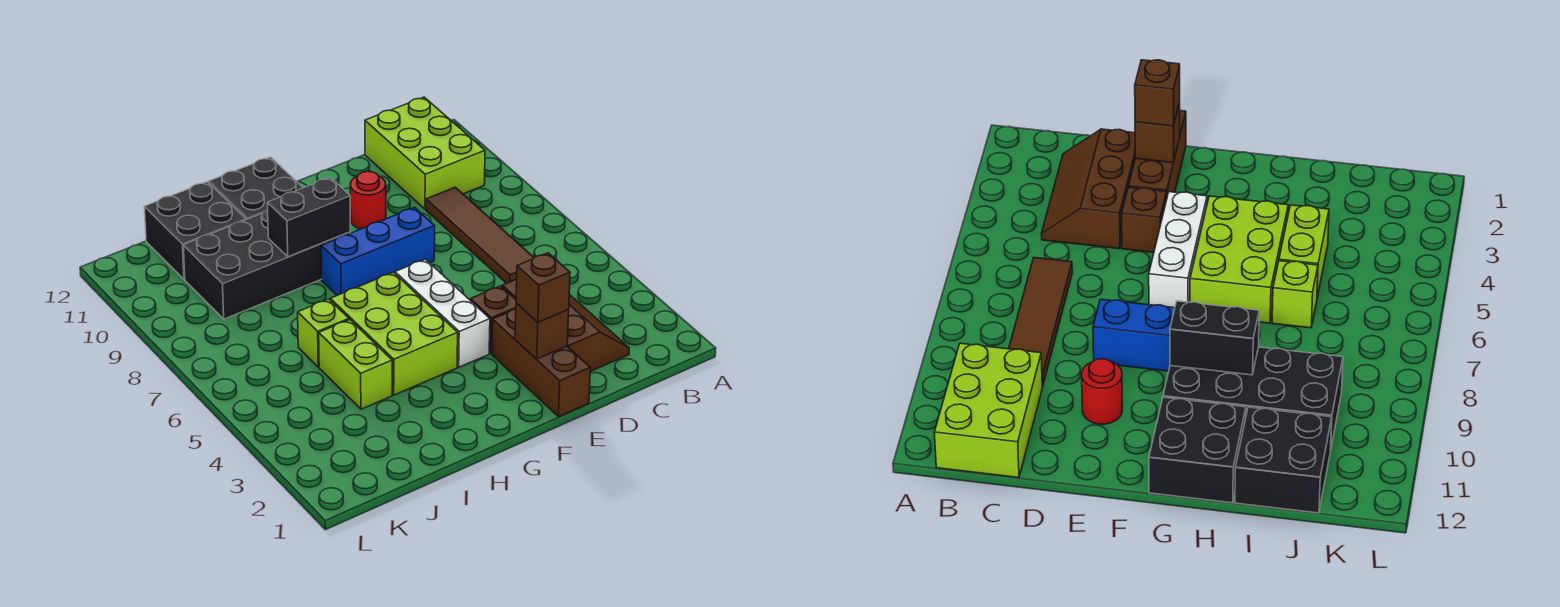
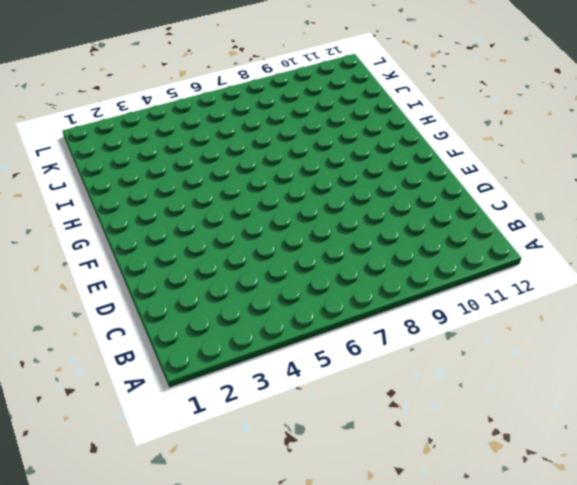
none -> lime brick B10:C12 level 1
none -> brown slope C2:D4 level 1 top D
none -> brown tile C6:C9 level 1

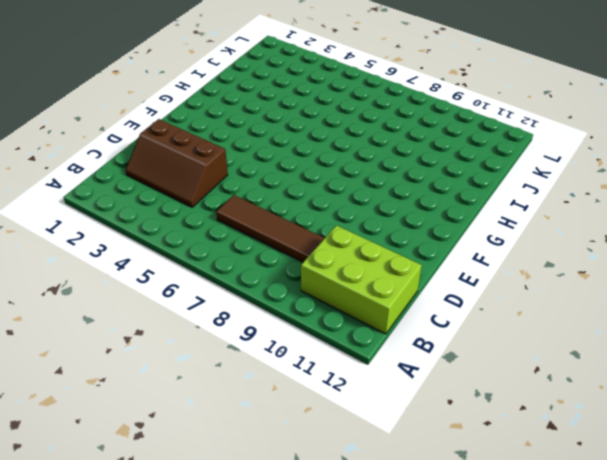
none -> brown brick E1:E3 level 1
none -> brown brick E4 level 1
none -> blue brick E8:G8 level 1

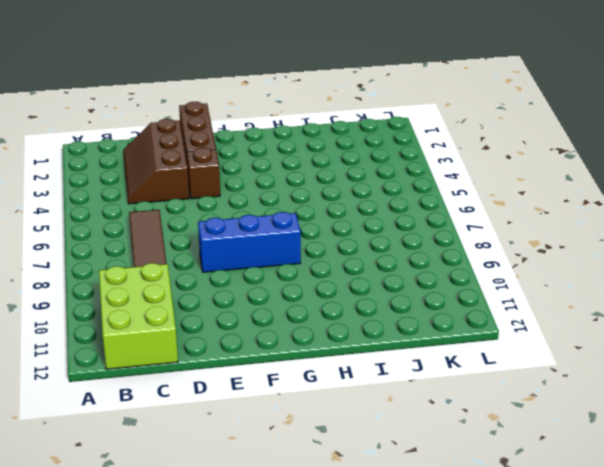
none -> red round brick E10 level 1
none -> white brick F4:F6 level 1
none -> lime brick G4:H6 level 1

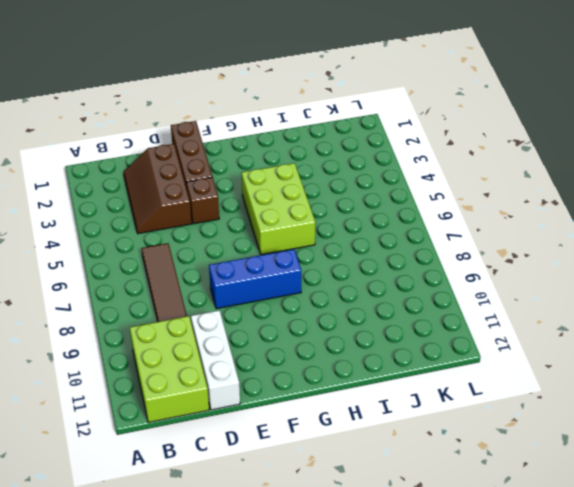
white brick D10:D12 level 1 -> white brick F4:F6 level 1
none -> red round brick E10 level 1
none -> black brick G9:J10 level 1
none -> black brick G11:H12 level 1

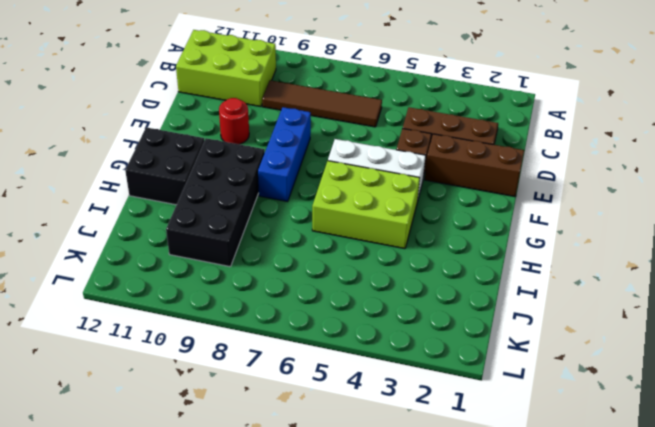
none -> lime brick I4:I5 level 1
none -> lime brick I6 level 1
none -> black brick I11:J12 level 1

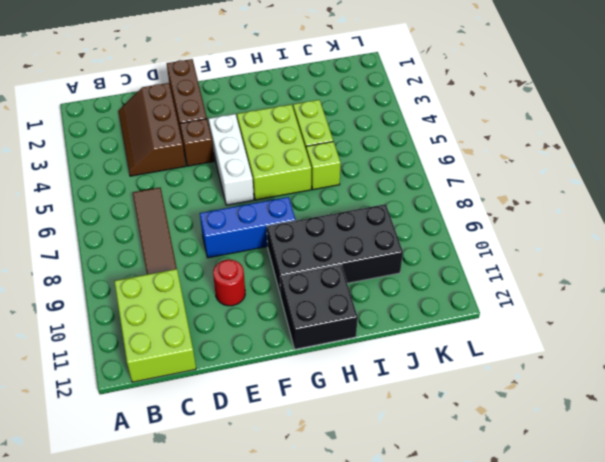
none -> black brick I11:J12 level 1
none -> brown brick E2 level 2
none -> black brick G9:H9 level 2

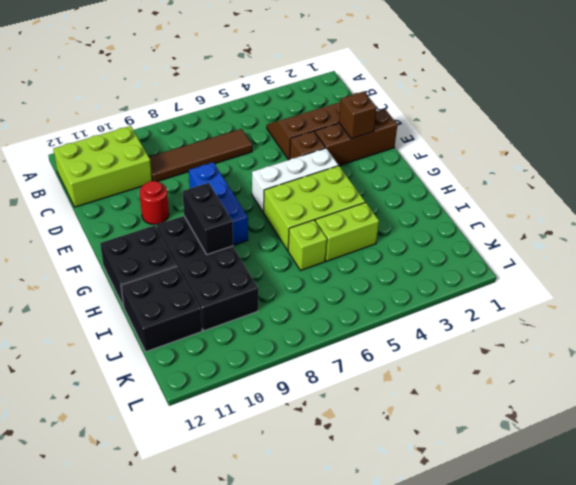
none -> brown brick E2 level 3

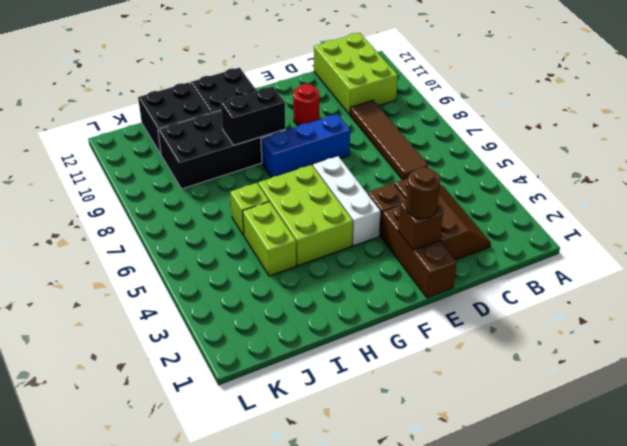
brown round brick E2 level 3 -> brown brick E2 level 3

